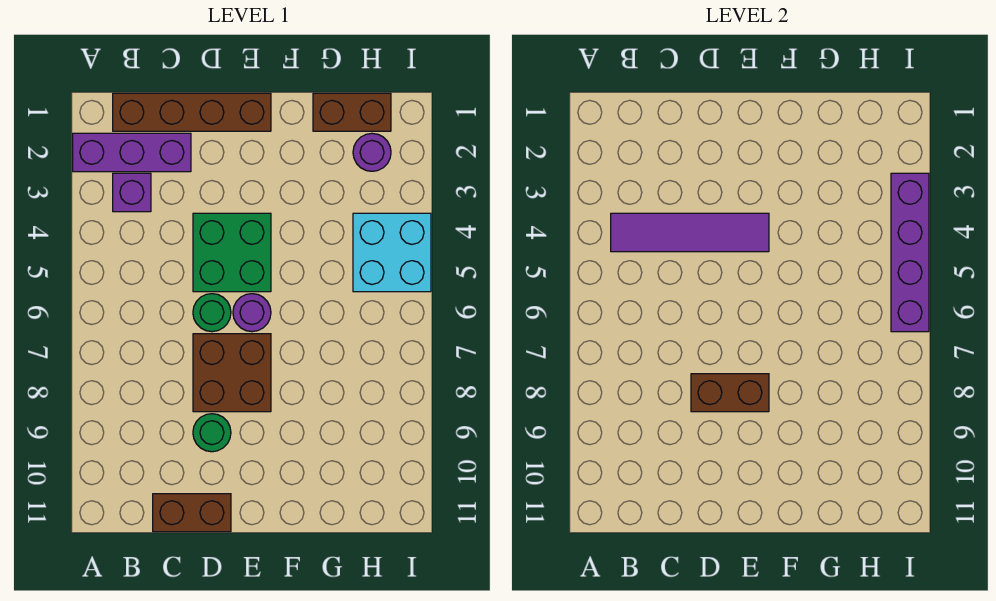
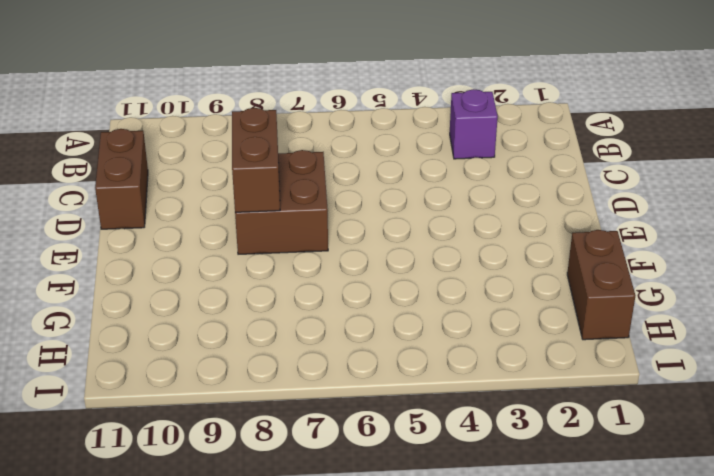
none -> purple brick A2:C2 level 1
none -> brown brick B1:E1 level 1
none -> green brick D4:E5 level 1

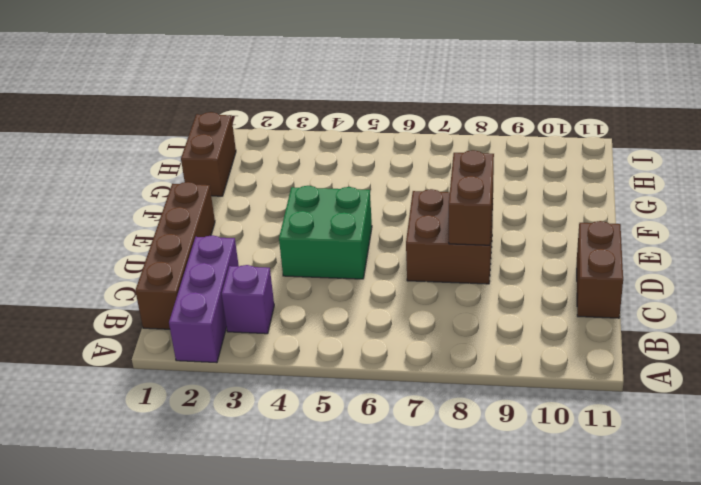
none -> green round brick D6 level 1
none -> green round brick D9 level 1
none -> purple round brick E6 level 1

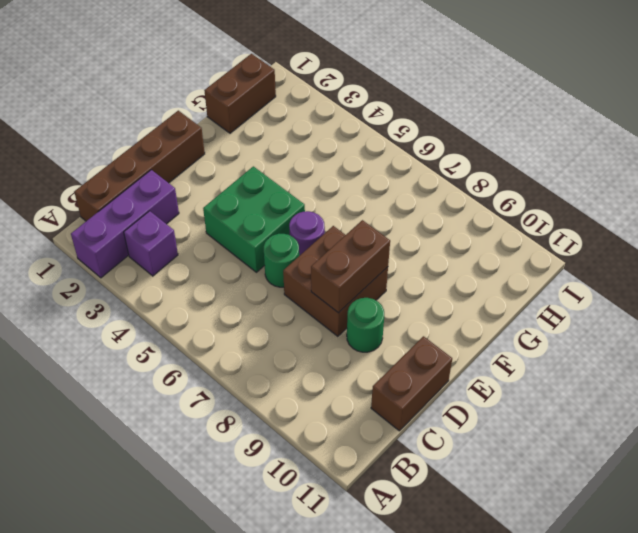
none -> purple round brick H2 level 1
none -> cyan brick H4:I5 level 1
none -> purple tile B4:E4 level 2

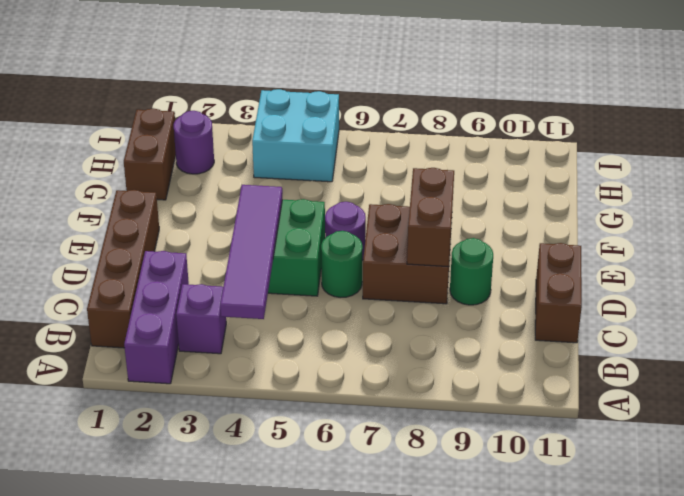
none -> purple brick I3:I6 level 2

